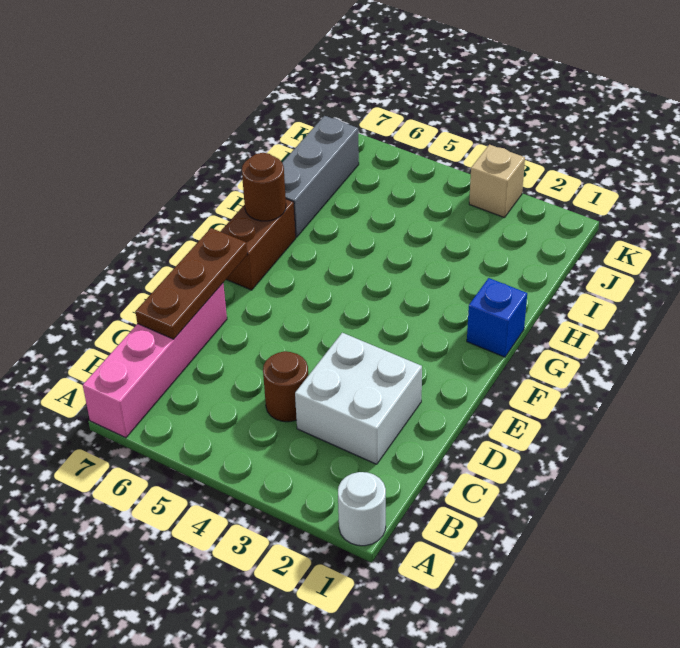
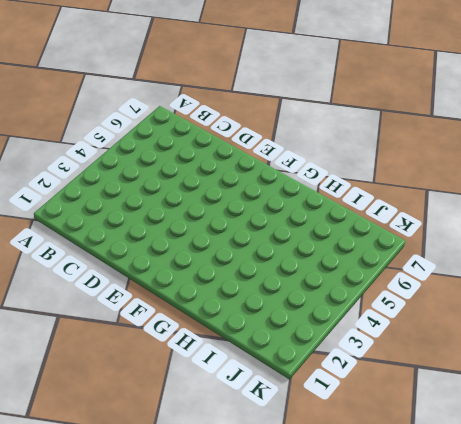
none -> white round brick A1 level 1
none -> pink brick A7:D7 level 1

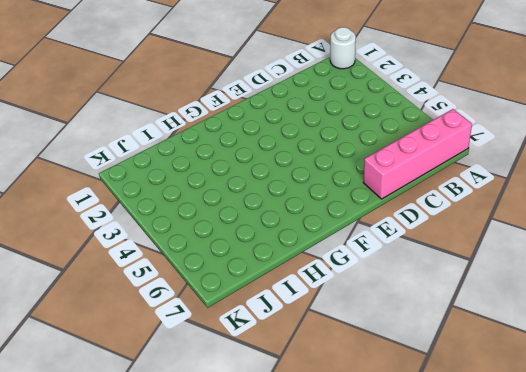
none -> white brick C2:D3 level 1
none -> brown round brick C4 level 1

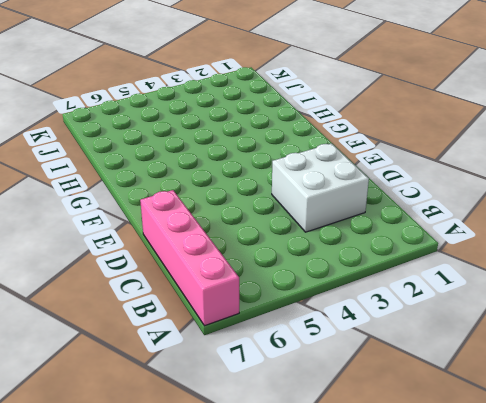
none -> white round brick A1 level 1
none -> brown round brick C4 level 1

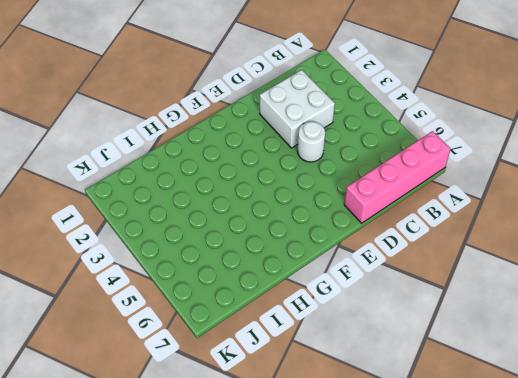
white round brick D4 level 1 -> white round brick A1 level 1
none -> brown round brick C4 level 1
none -> brown brick F7:G7 level 1

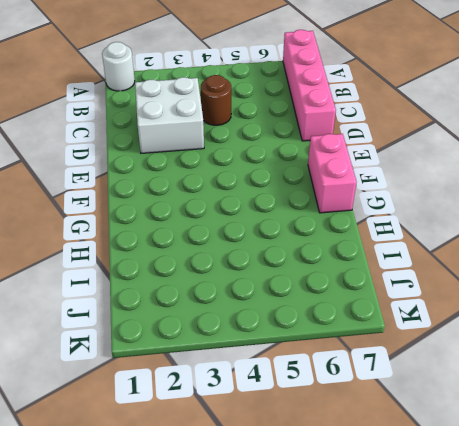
pink brick F7:G7 level 1 -> brown brick F7:G7 level 1
none -> blue brick G1 level 1
none -> grey brick H7:J7 level 1

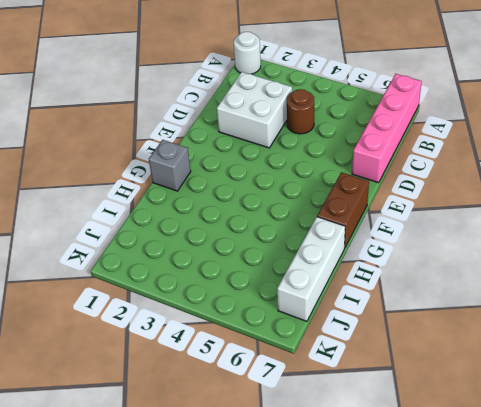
grey brick G1 level 1 -> blue brick G1 level 1
white brick H7:J7 level 1 -> grey brick H7:J7 level 1
none -> tan brick K3 level 1
none -> brown plate C7:E7 level 2

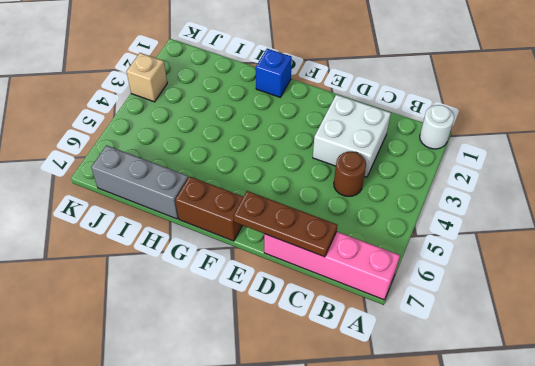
none -> brown round brick G7 level 2

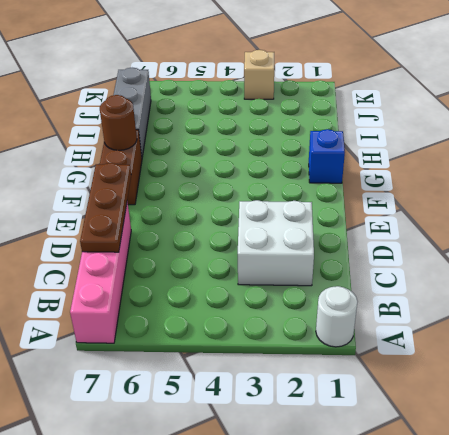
none -> brown round brick C4 level 1

